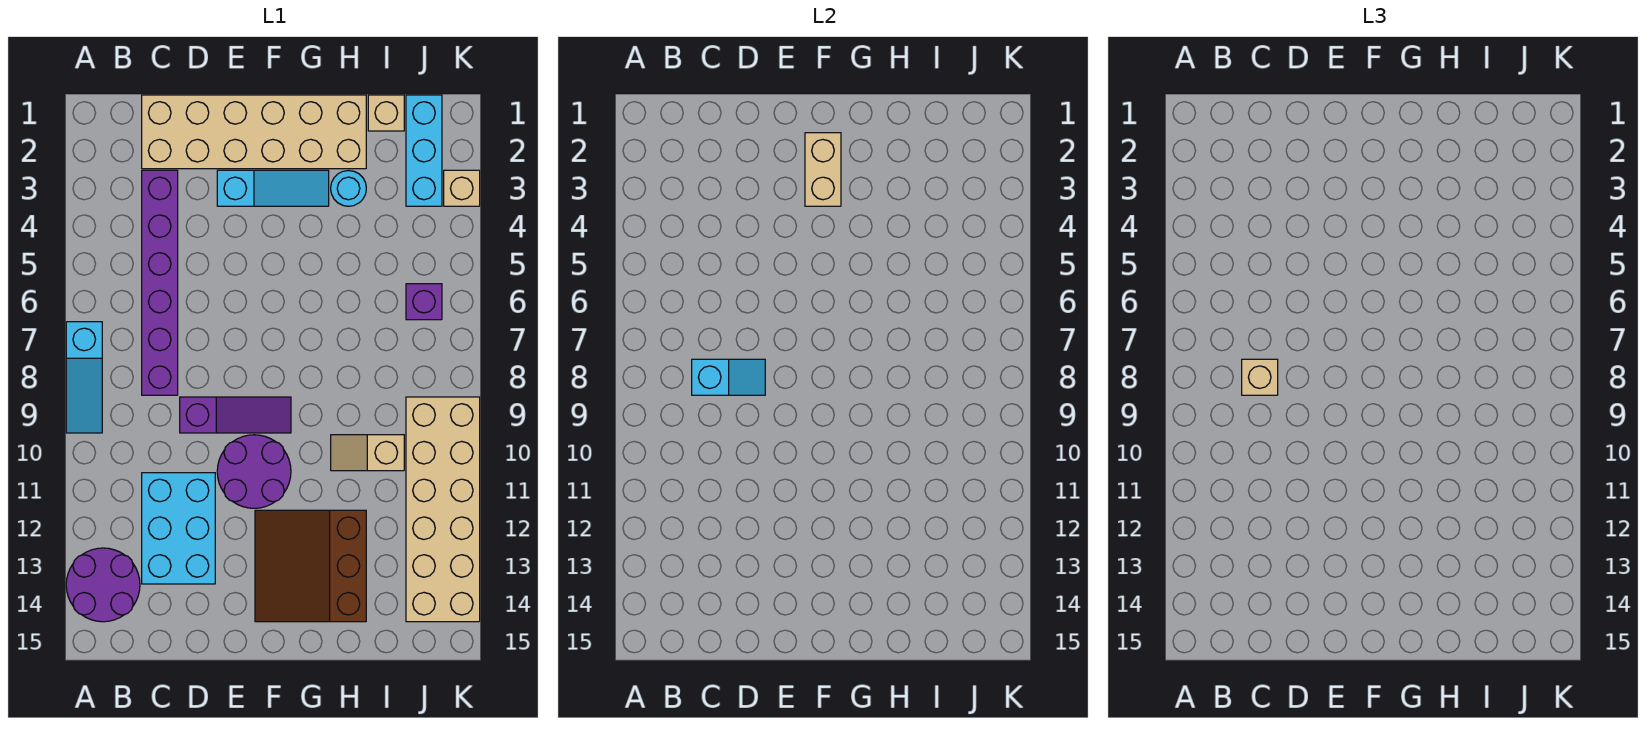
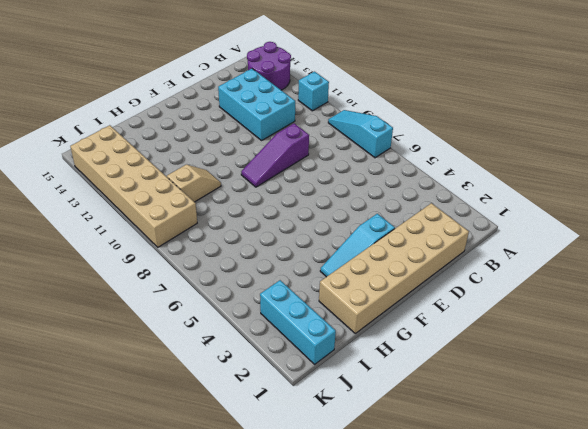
cyan brick A11 level 1 -> none
none -> purple brick C3:C8 level 1
none -> purple round brick E10:F11 level 1
none -> brown slope F12:H14 level 1 top H

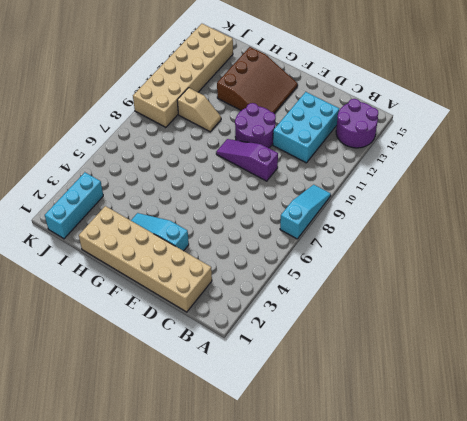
none -> purple brick C3:C8 level 1
none -> cyan round brick H3 level 1
none -> tan brick I1 level 1

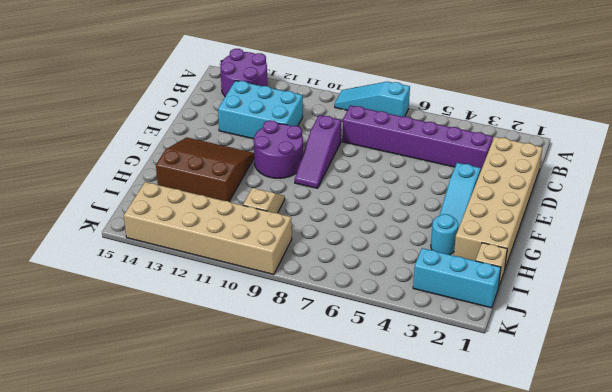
none -> purple brick J6 level 1
none -> tan brick K3 level 1
none -> cyan slope C8:D8 level 2 top C

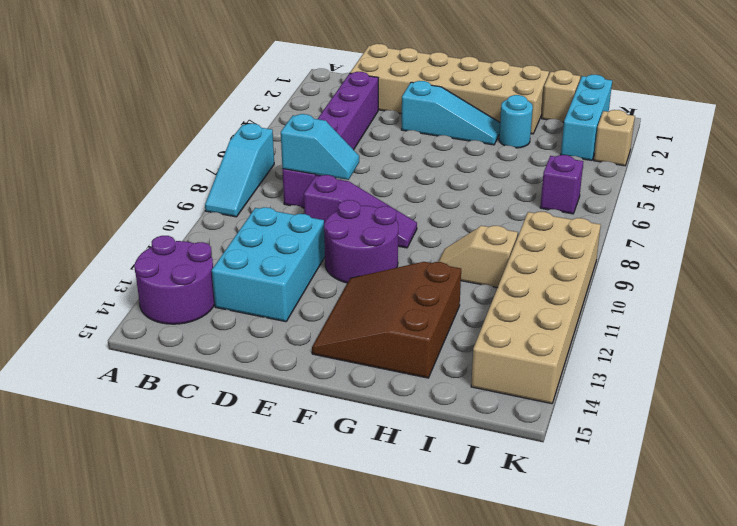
none -> tan brick F2:F3 level 2
none -> tan brick C8 level 3

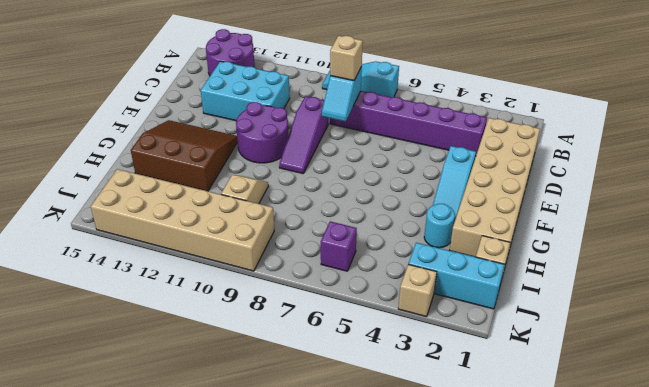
none -> tan brick F2:F3 level 2

